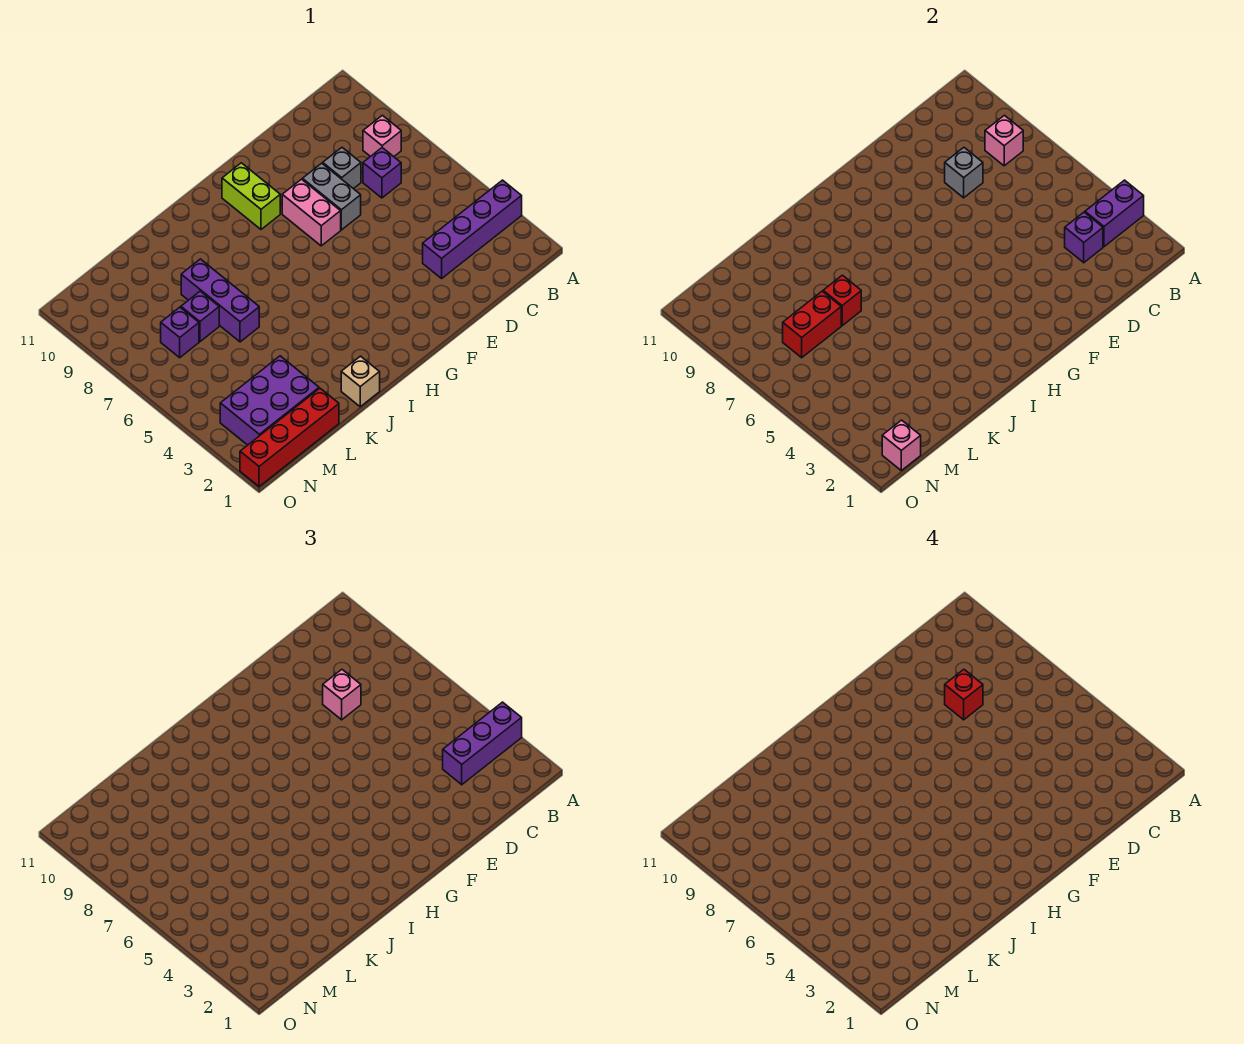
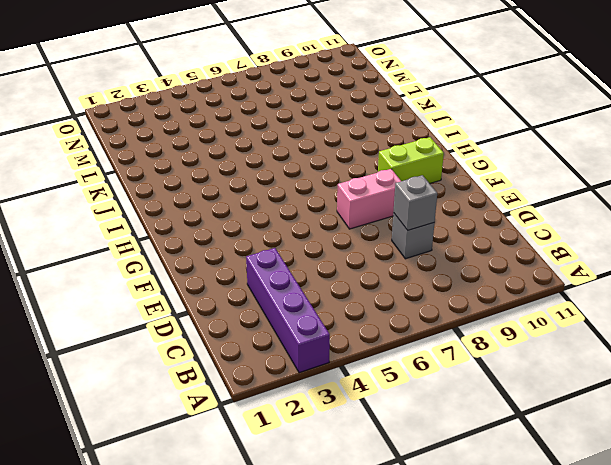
none -> pink brick B8 level 1
none -> purple brick C7 level 1
none -> grey brick E7:E8 level 1

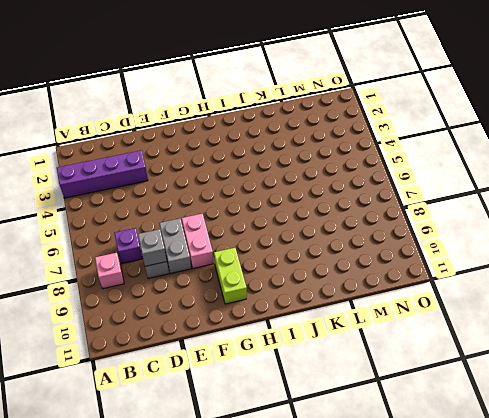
none -> tan brick J1 level 1
none -> purple brick K6:K8 level 1
none -> red brick L1:O1 level 1

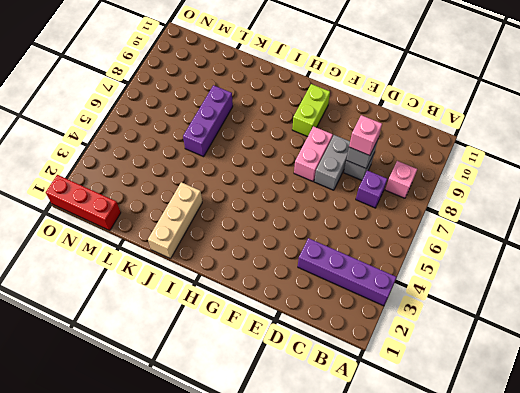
tan brick J1:J3 level 1 -> tan brick J1 level 1
red brick M1:O1 level 1 -> red brick L1:O1 level 1
none -> purple brick L2:N3 level 1
none -> purple brick L7 level 1
none -> purple brick M7 level 1

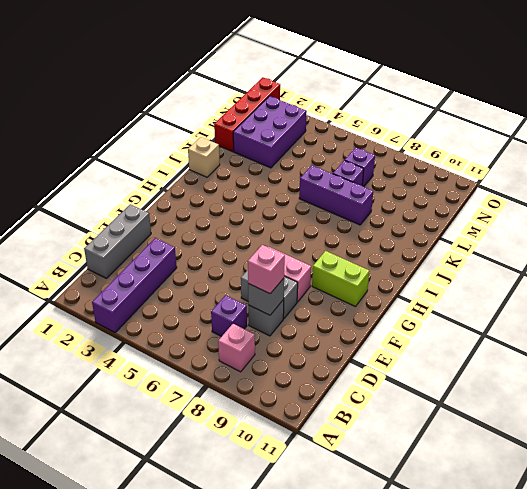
grey brick C1:E1 level 1 -> none
none -> purple brick A3:B3 level 2
none -> pink brick B8 level 2
none -> purple brick C3 level 2

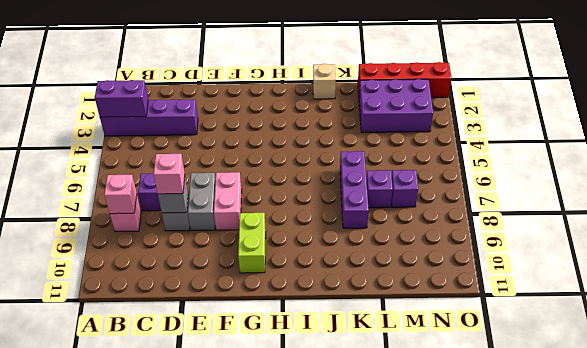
none -> purple brick C3 level 2
none -> red brick K7 level 2
none -> red brick L7:M7 level 2

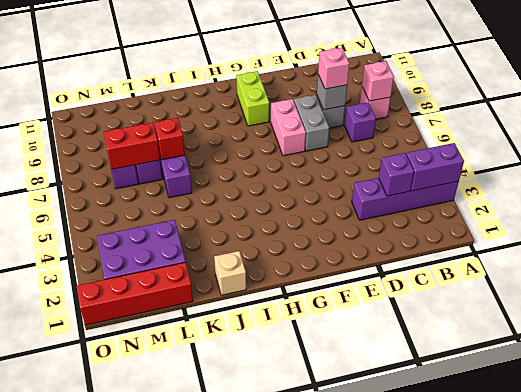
none -> pink brick N1 level 2
none -> purple brick A3:C3 level 3
none -> red brick D8 level 4

